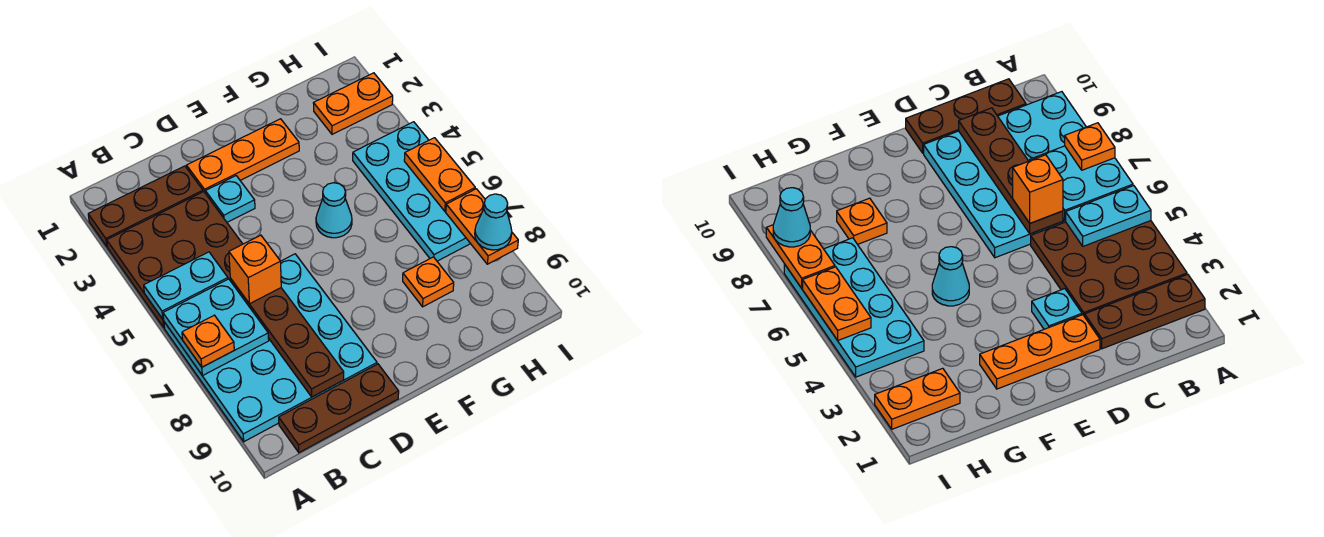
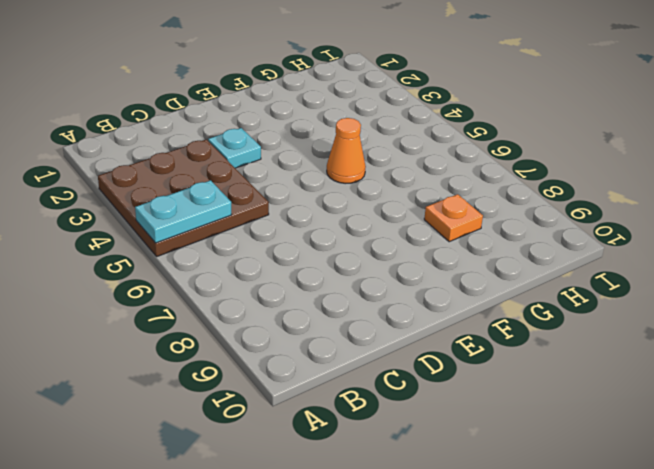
orange cone F5 level 1 -> cyan cone F5 level 1
none -> brown plate A2:C2 level 1
none -> cyan plate A6:D9 level 1
none -> brown plate B10:D10 level 1

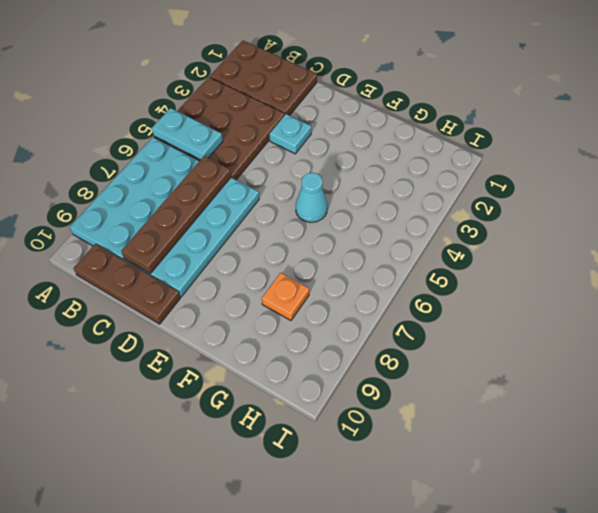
brown plate A1:C2 level 1 -> brown plate A2:C2 level 1
none -> orange plate D2:F2 level 1
none -> orange plate H2:I2 level 1
none -> cyan plate H4:I7 level 1

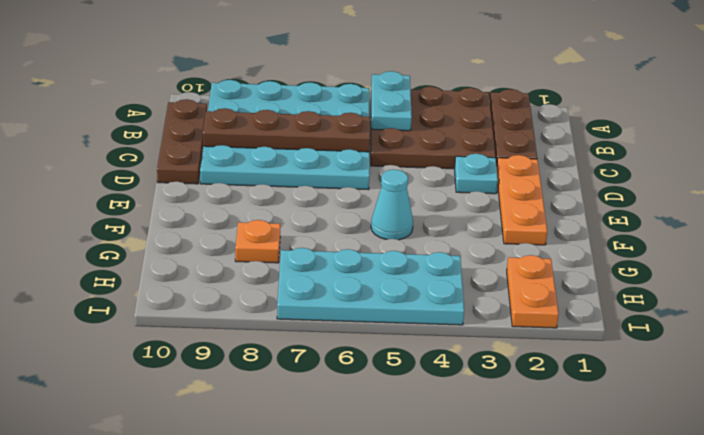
none -> cyan plate A6:B7 level 2
none -> orange plate I5:I6 level 2
none -> orange plate I7:I8 level 2

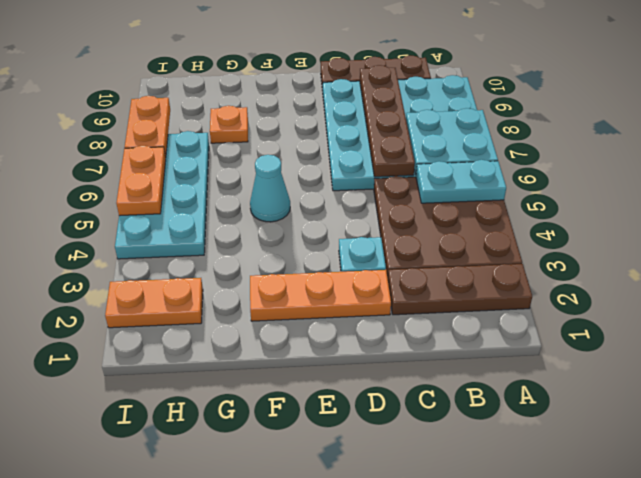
none -> orange plate A7 level 3
none -> orange brick C6 level 3
none -> cyan cone I8 level 3

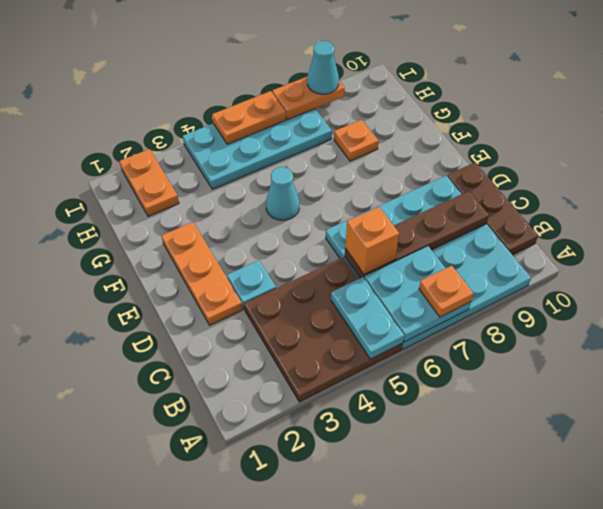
none -> brown plate A2:C2 level 1

